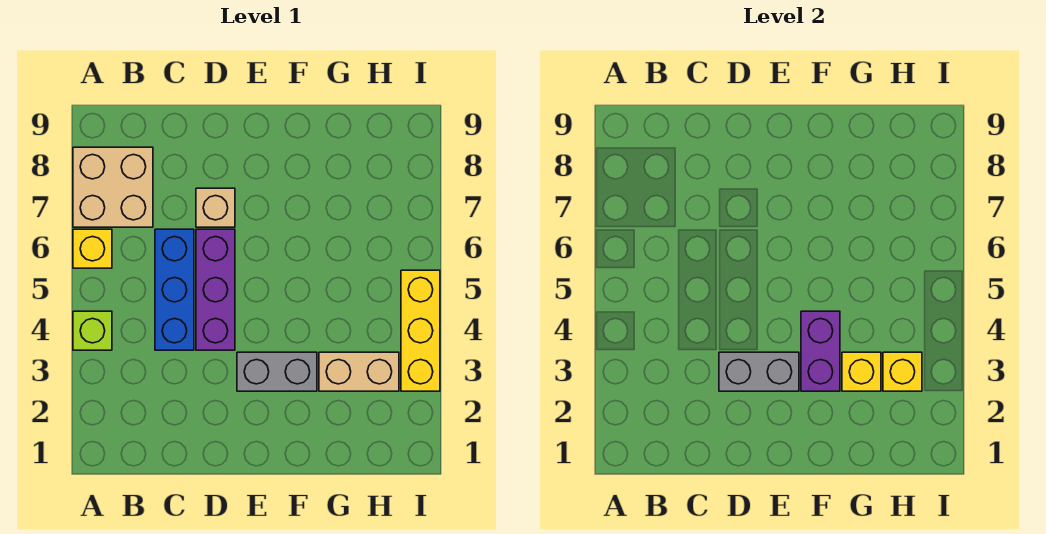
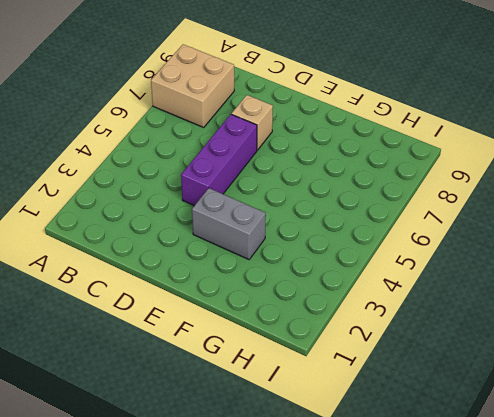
none -> lime brick A4 level 1
none -> yellow brick A6 level 1
none -> blue brick C4:C6 level 1

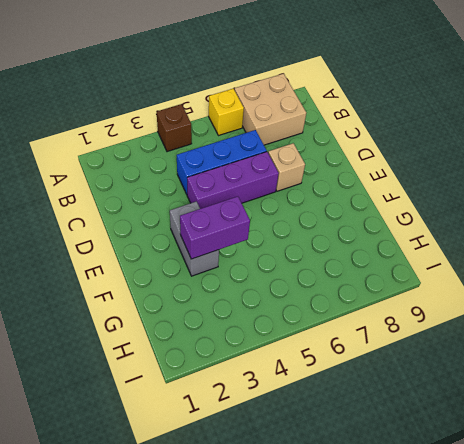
brown brick A4 level 1 -> lime brick A4 level 1
none -> tan brick G3:H3 level 1
none -> yellow brick I3:I5 level 1
none -> grey brick D3:E3 level 2

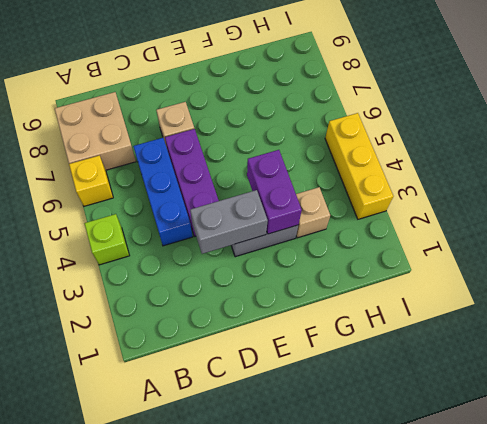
tan brick G3 level 1 -> tan brick G3:H3 level 1
none -> yellow brick G3 level 2
none -> yellow brick H3 level 2

